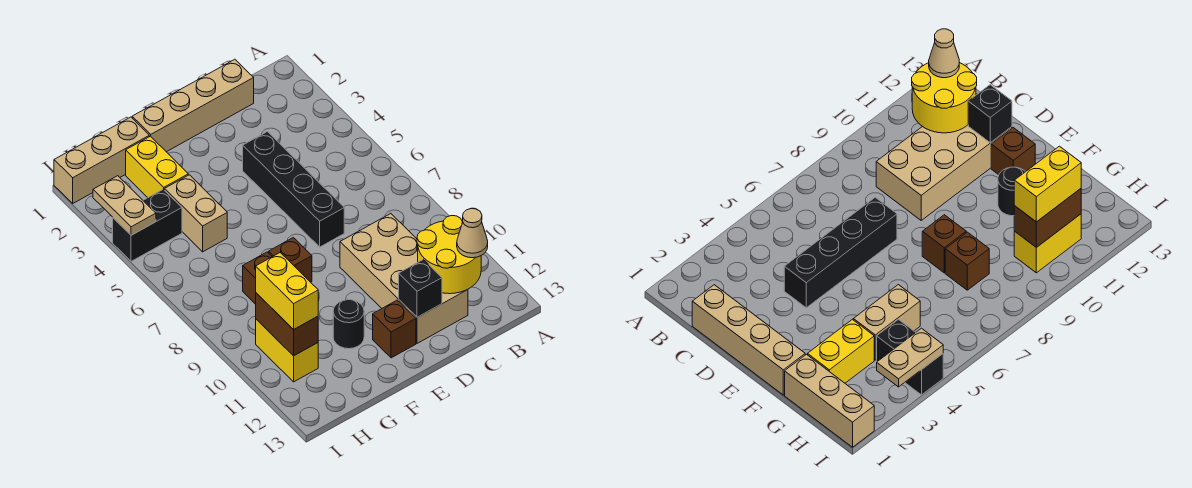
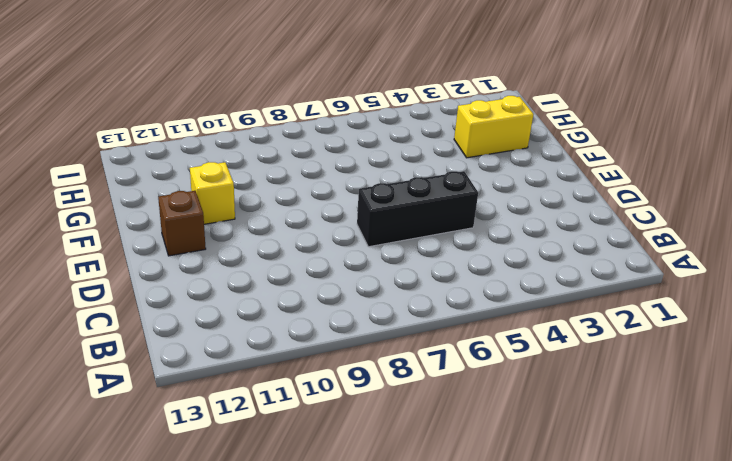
black brick D5:D7 level 1 -> black brick D4:D7 level 1
yellow brick F11 level 1 -> black round brick F11 level 1
none -> tan brick C1:F1 level 1
none -> tan brick C9:D12 level 1
none -> brown brick F8 level 1

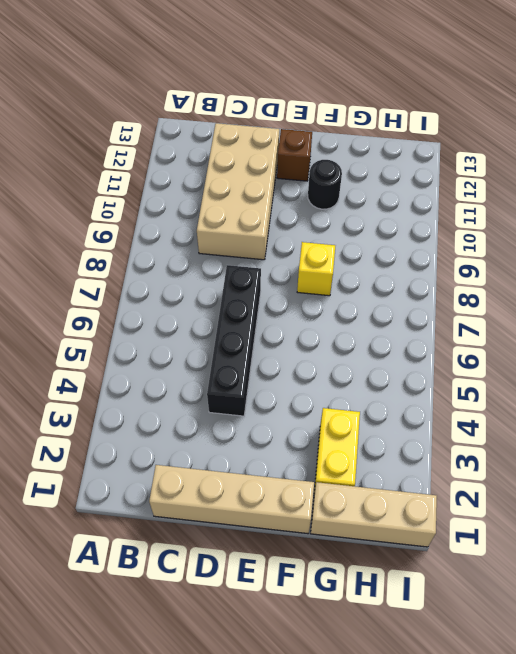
yellow brick F8 level 1 -> brown brick F8 level 1
none -> tan brick G4:G5 level 1
none -> brown brick G8 level 1
none -> black brick H4:I4 level 1

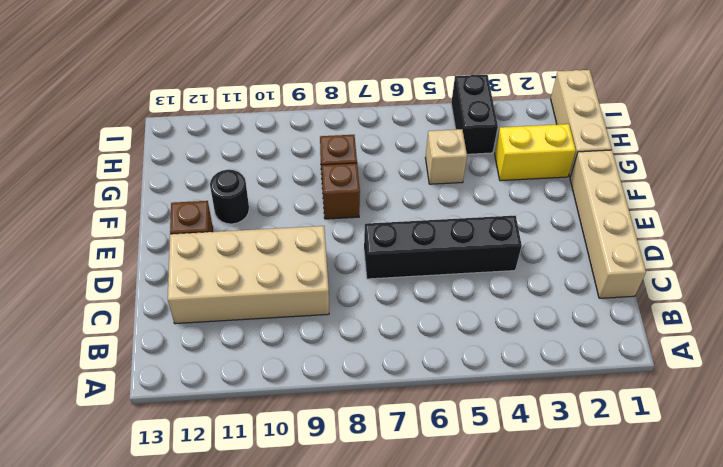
tan brick G5 level 1 -> tan brick G4:G5 level 1
none -> yellow brick H10:H11 level 1
none -> yellow round brick B11:C12 level 2
none -> black brick D12 level 2

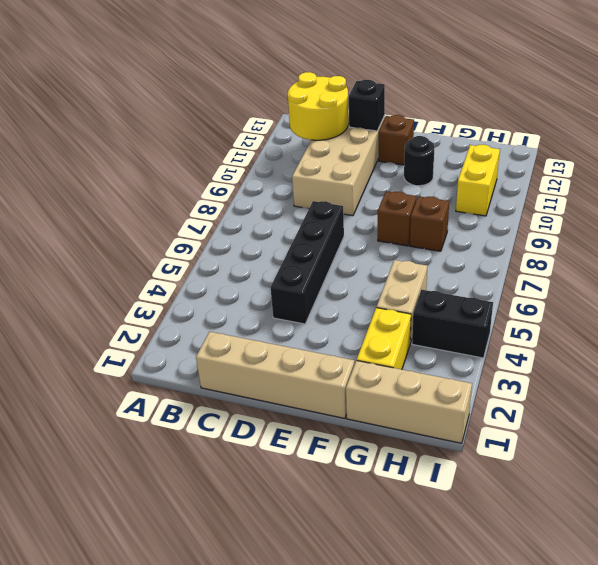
none -> brown brick H10:H11 level 2
none -> tan plate I3:I4 level 2
none -> tan cone B12 level 3

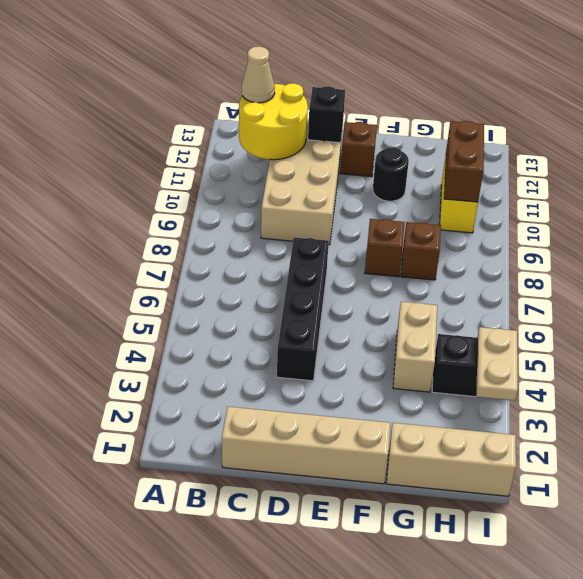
none -> yellow brick G2:G3 level 1
none -> yellow brick H10:H11 level 3

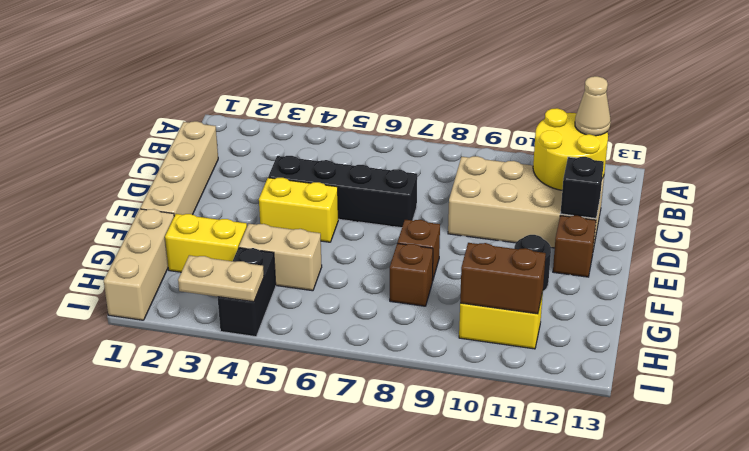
yellow brick E4:E5 level 1 -> yellow brick H10:H11 level 3

